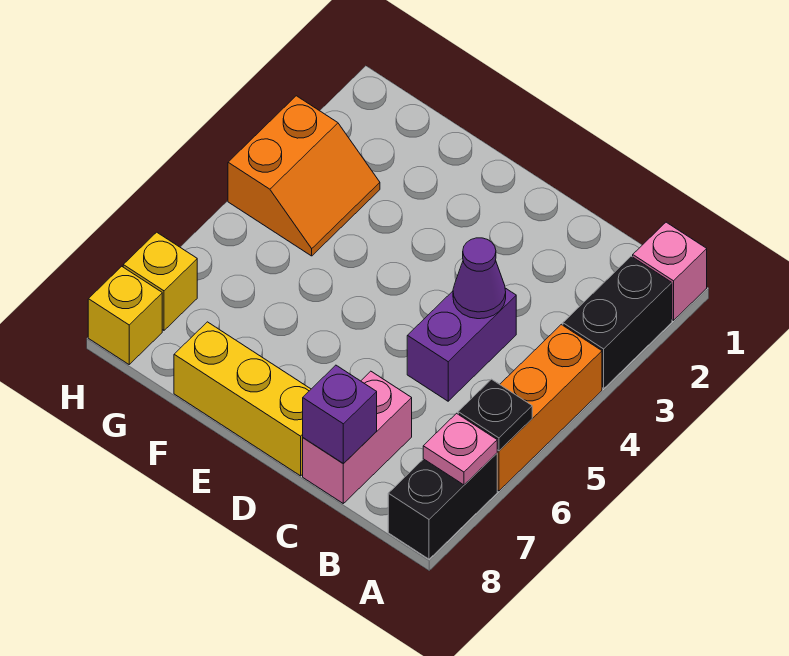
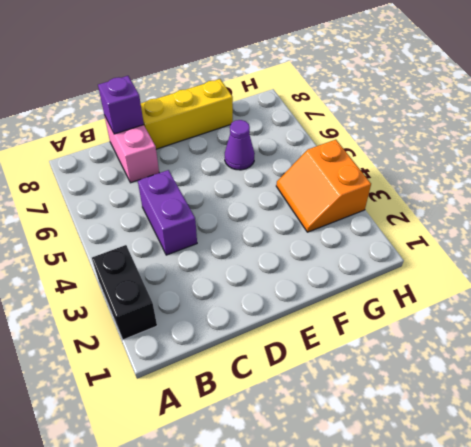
purple cone F6 level 1 -> purple cone C4 level 2
none -> pink brick A1 level 1
none -> orange brick A4:A6 level 1
none -> black brick A7:A8 level 1

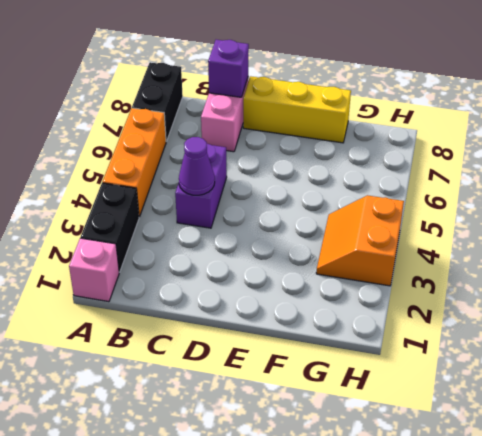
none -> yellow brick H7 level 1
none -> yellow brick H8 level 1
none -> black plate A6 level 2

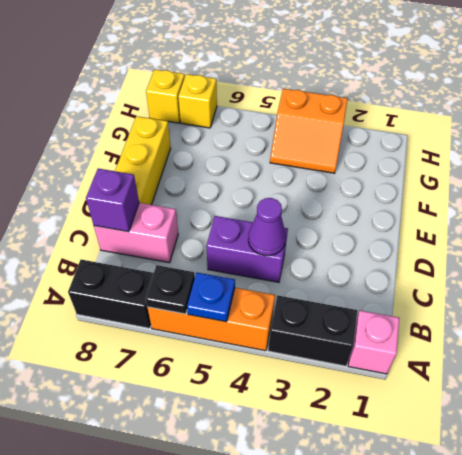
blue plate A5 level 2 -> none
none -> pink plate A7 level 2

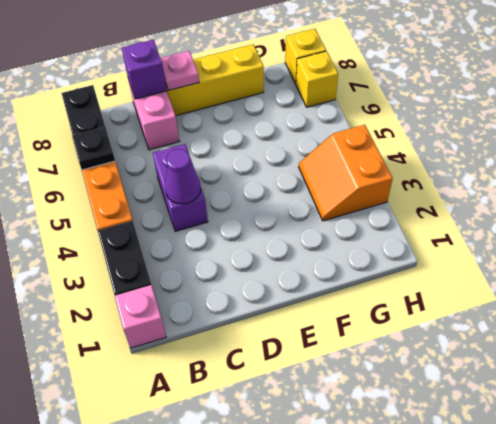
pink plate D8 level 2 -> pink plate A7 level 2

